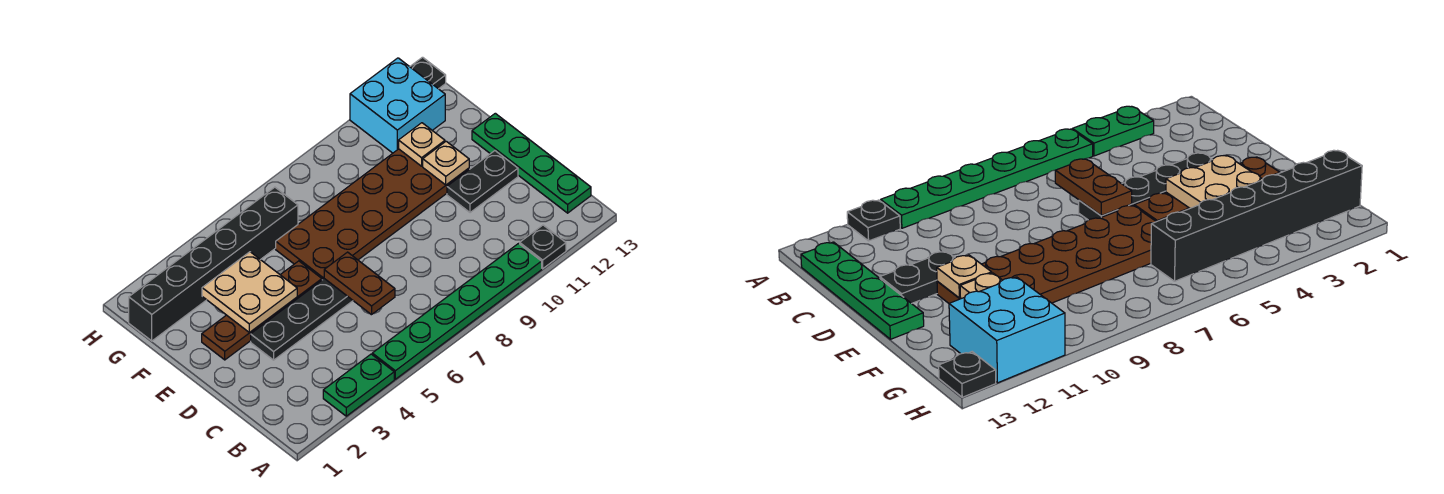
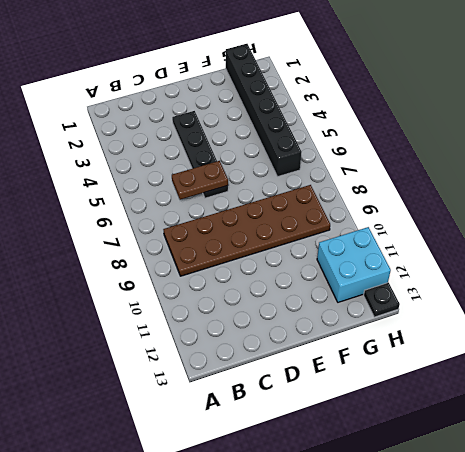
brown plate B8:G9 level 1 -> brown plate E6:F11 level 1
none -> green plate A3:A4 level 1
none -> green plate A5:A10 level 1
none -> black plate A11 level 1

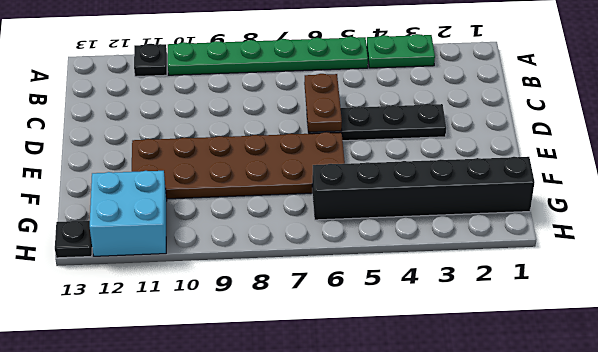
none -> green plate B13:E13 level 1
none -> black plate D11:D12 level 1
none -> brown plate E2:E5 level 1

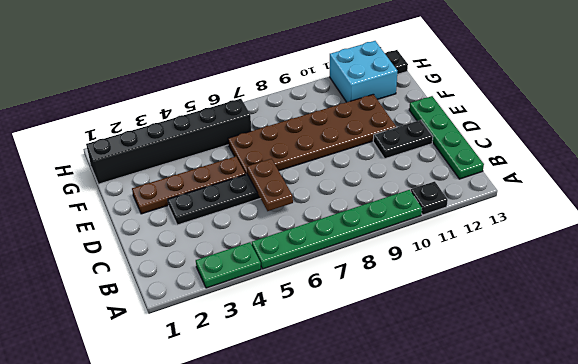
none -> tan plate E3:F4 level 2
none -> tan plate E11 level 2
none -> tan plate F11 level 2

